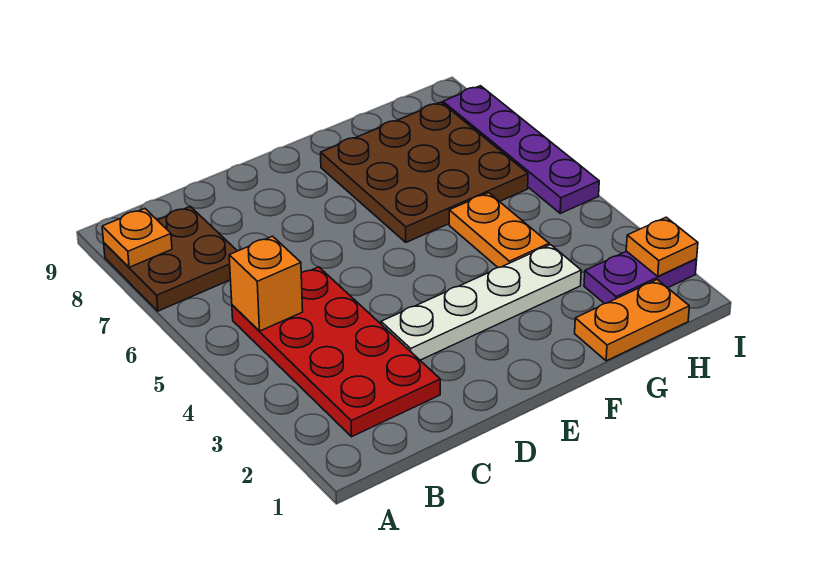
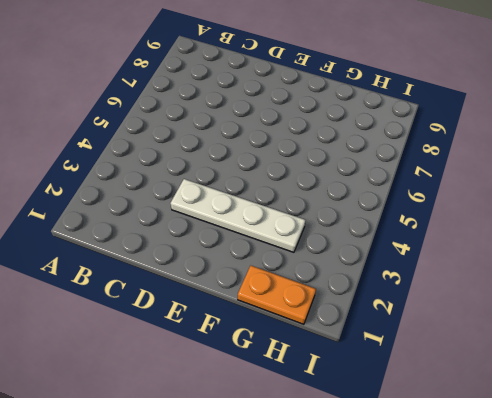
none -> brown plate A7:B8 level 1
none -> red plate B2:C5 level 1

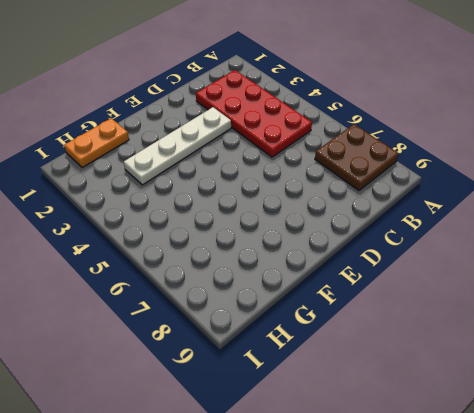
none -> brown plate F6:H8 level 1
none -> orange plate G4:G5 level 1

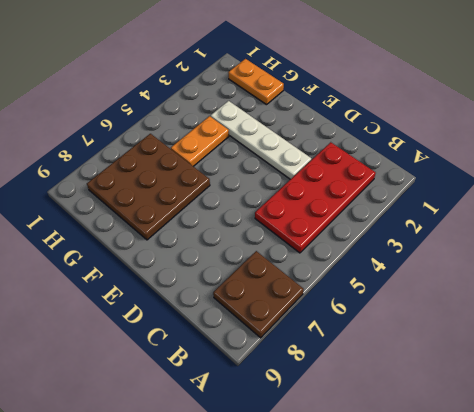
none -> purple plate H2:I2 level 1
none -> purple plate I5:I8 level 1

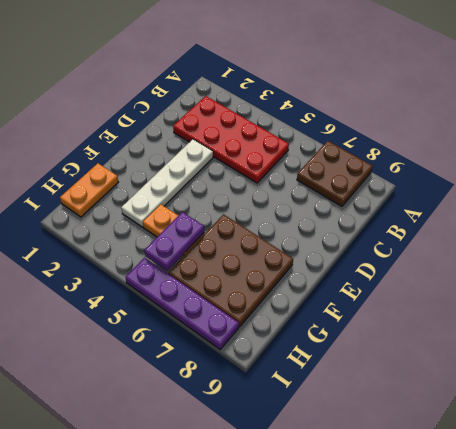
purple plate G5:H5 level 2 -> purple plate H2:I2 level 1
none -> orange plate A8 level 2
none -> orange brick B5 level 2

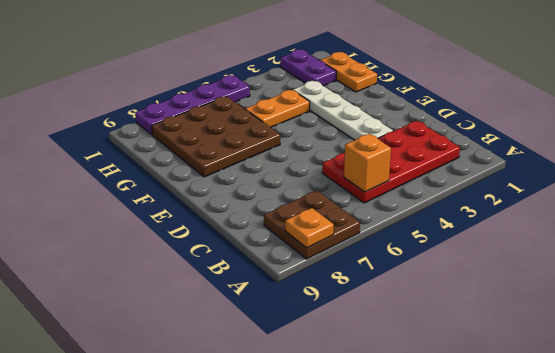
none -> orange plate I2 level 2

